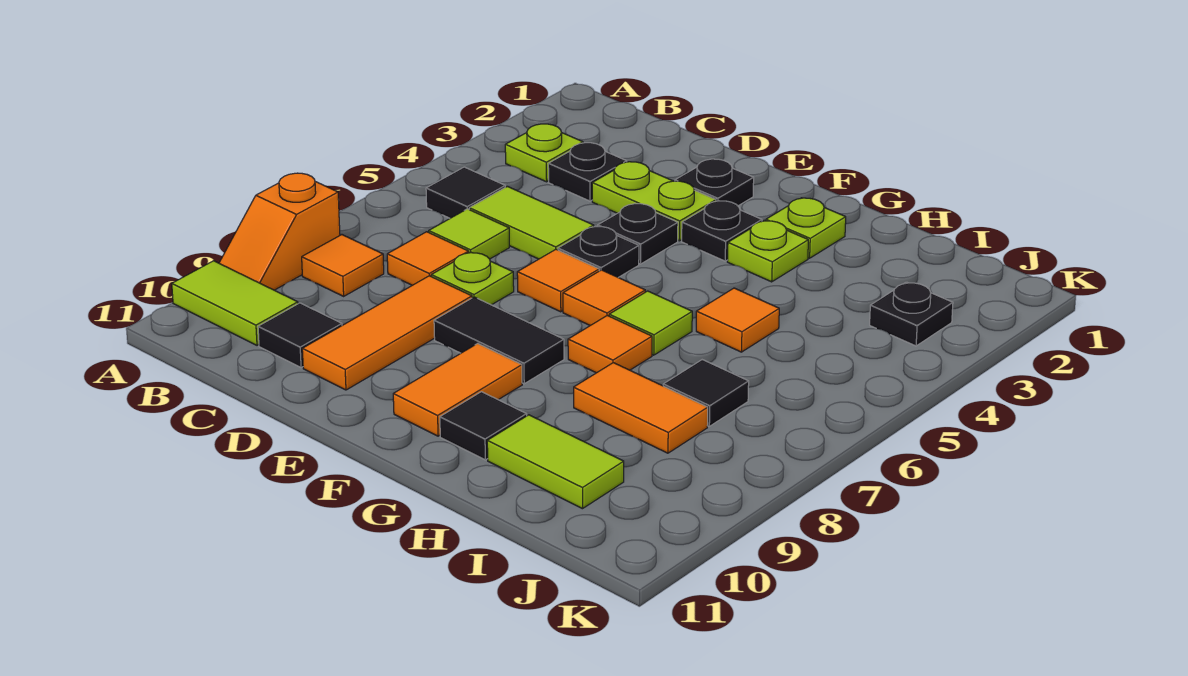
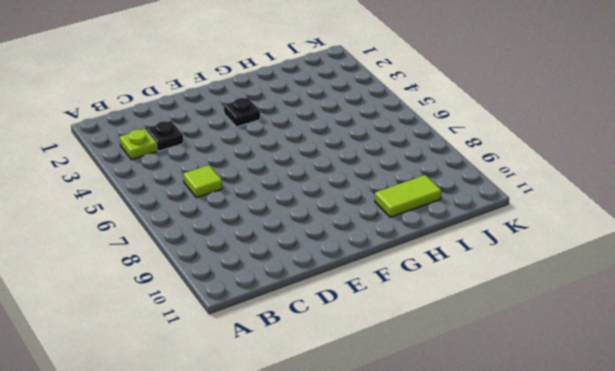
none -> orange slope A8:A9 level 1 top 8
none -> lime tile A10:B10 level 1
none -> black tile B5 level 1
none -> orange tile B8 level 1

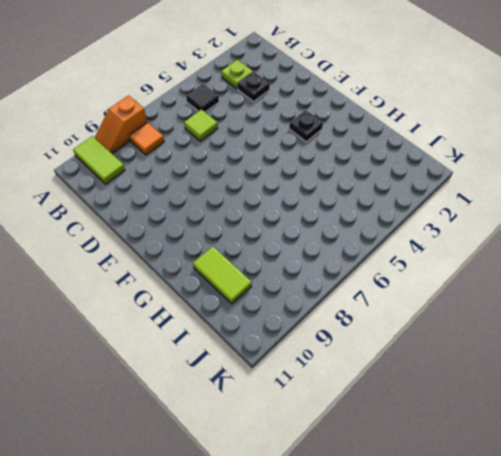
none -> lime tile C5:D5 level 1
none -> orange tile C7 level 1
none -> black tile C10 level 1
none -> lime plate D3:E3 level 1

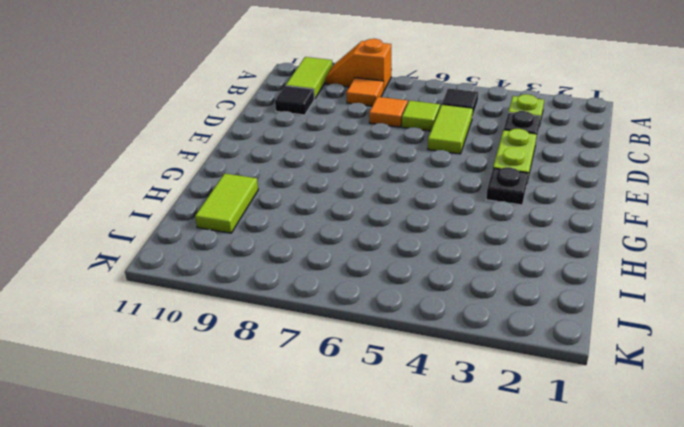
none -> lime plate D7 level 1
none -> orange tile D8:D10 level 1
none -> black plate E2 level 1
none -> black plate E4 level 1

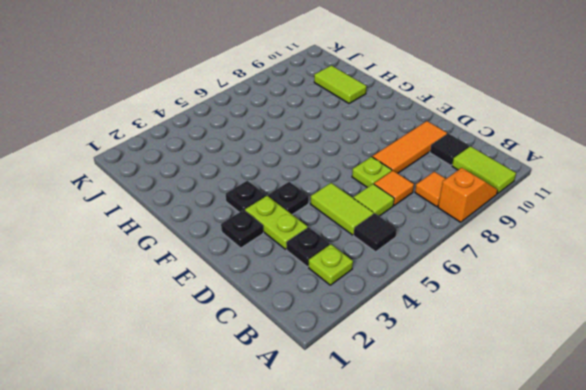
none -> black plate E5 level 1
none -> orange tile E6 level 1
none -> black tile E8:F8 level 1
none -> orange tile F6 level 1

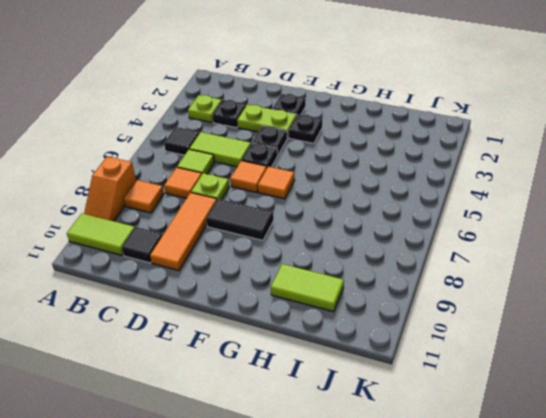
none -> orange tile F9:F10 level 1
none -> lime plate G2 level 1
none -> lime plate G3 level 1
none -> lime tile G6 level 1

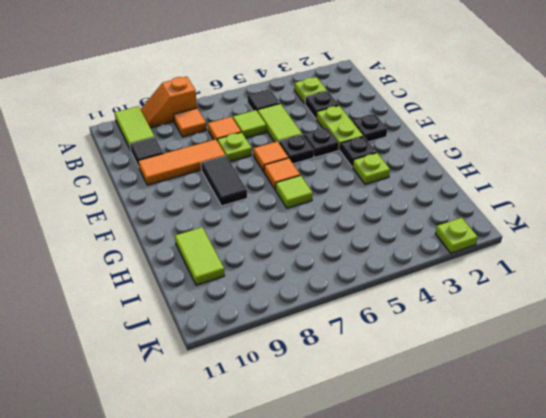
lime plate K2 level 1 -> lime plate G2 level 1
none -> orange tile F9:F10 level 1
none -> orange tile G7 level 1
none -> black tile G10 level 1
none -> orange tile H5 level 1

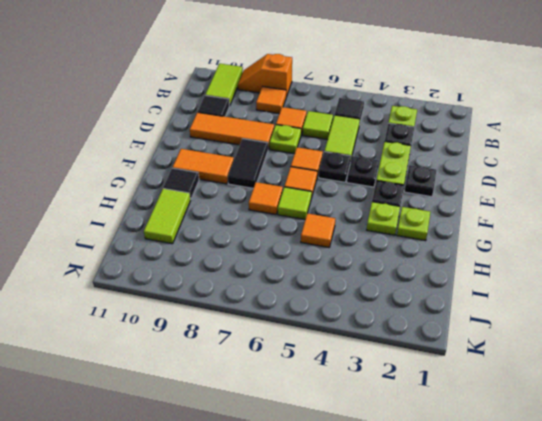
none -> orange tile H8:I8 level 1
none -> black tile I7 level 1
none -> black plate J3 level 1

